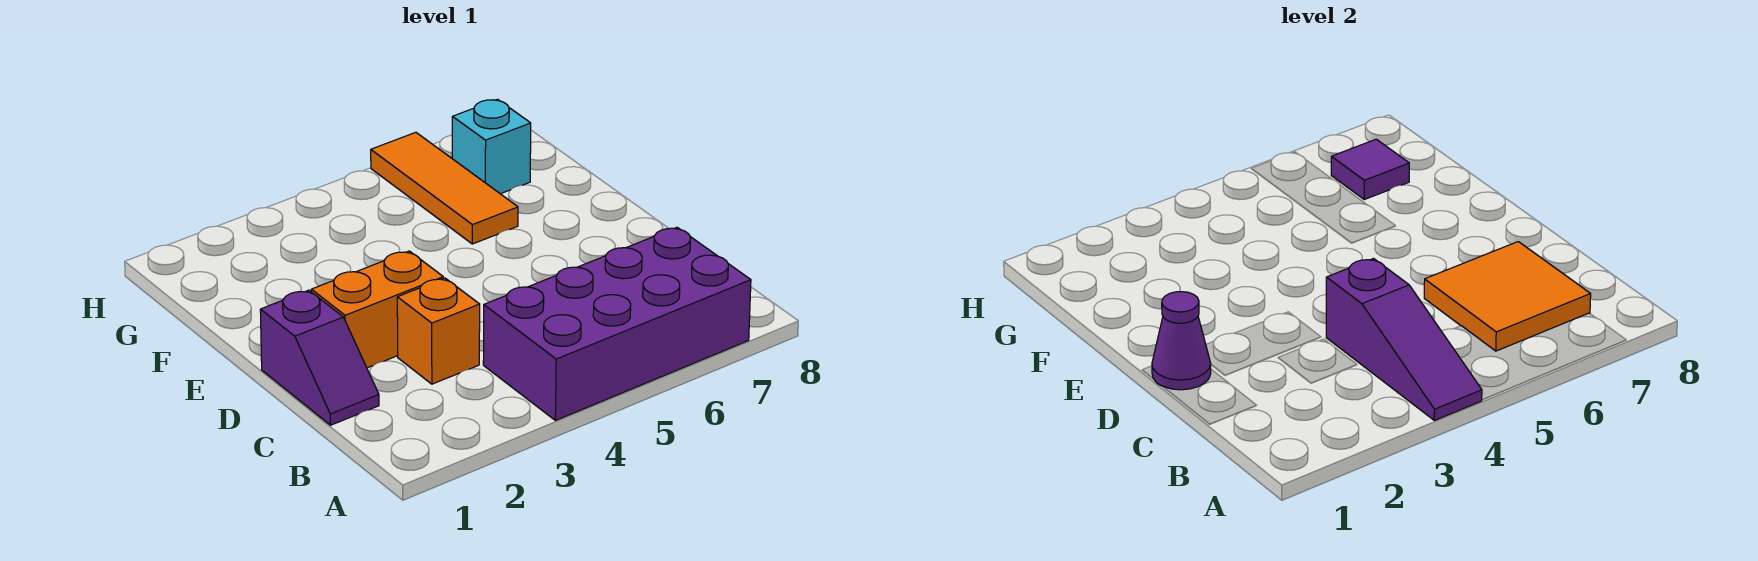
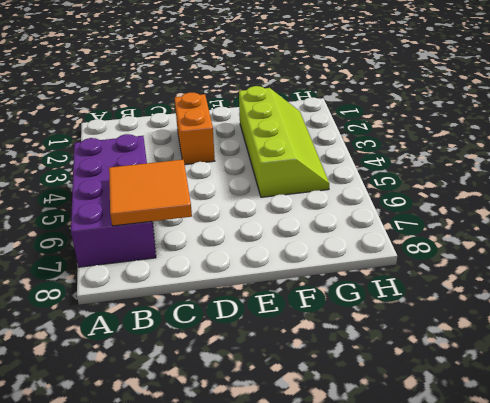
lime slope F2:G5 level 1 top F -> none
none -> purple slope C1:D1 level 1 top D
none -> orange brick C3 level 1

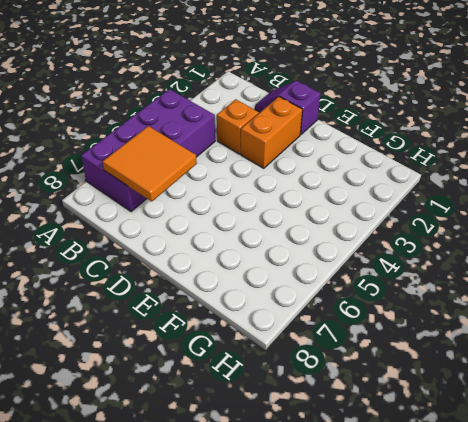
none -> orange tile F6:H6 level 1
none -> cyan brick G7 level 1

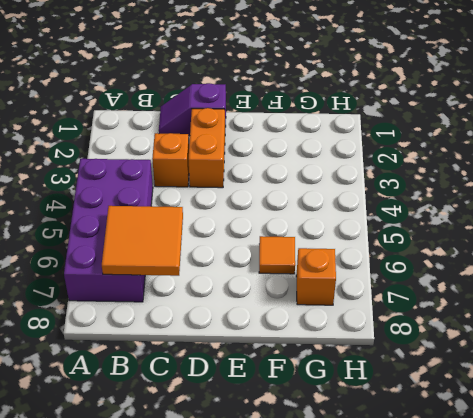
orange tile F6 level 1 -> orange tile F6:H6 level 1
orange brick G7 level 1 -> cyan brick G7 level 1
none -> purple slope A4:C4 level 2 top C
none -> purple cone D1 level 2

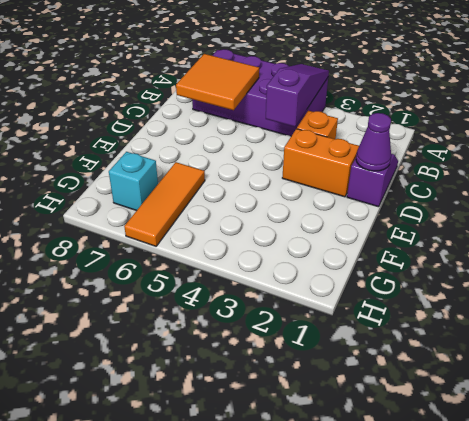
none -> purple tile G7 level 2

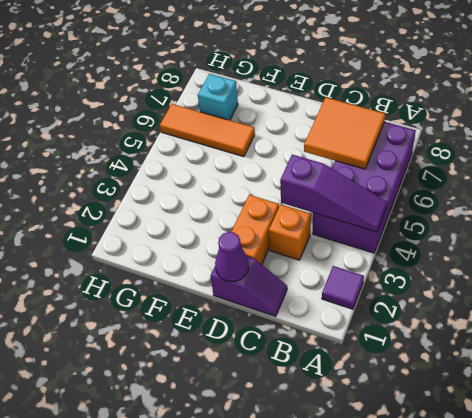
purple tile A2 level 1 -> purple tile G7 level 2

